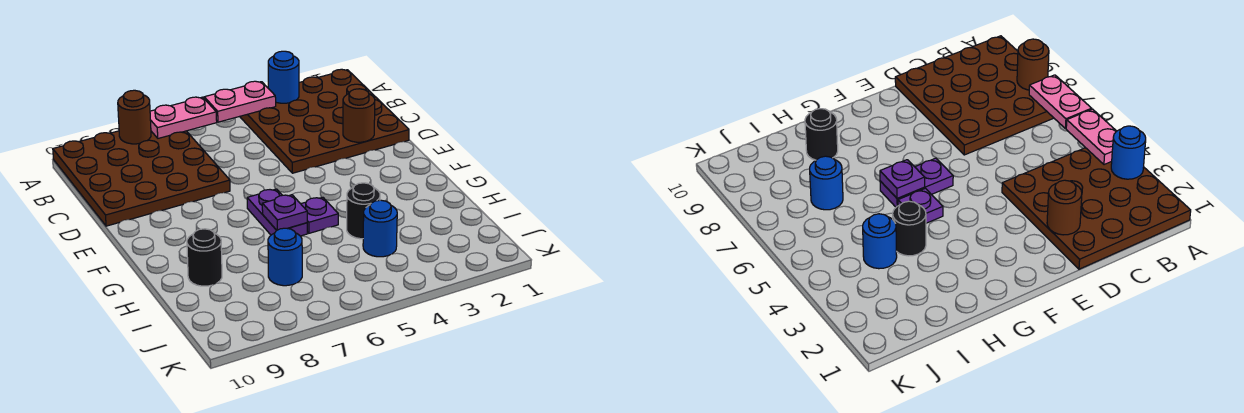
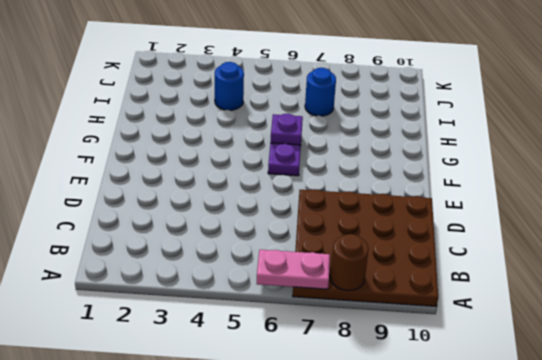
none -> brown plate A1:D4 level 1
none -> purple plate G5 level 1
none -> black round brick H4 level 1

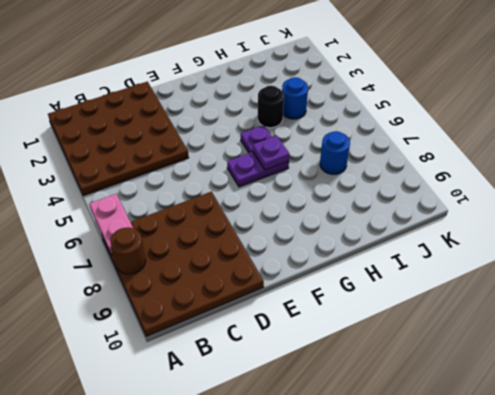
none -> black round brick H9 level 1
none -> blue round brick A3 level 2
none -> pink plate A4:A5 level 2

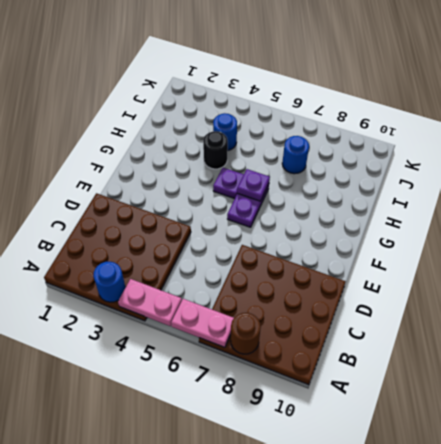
none -> black round brick H9 level 1
none -> brown round brick D2 level 2

